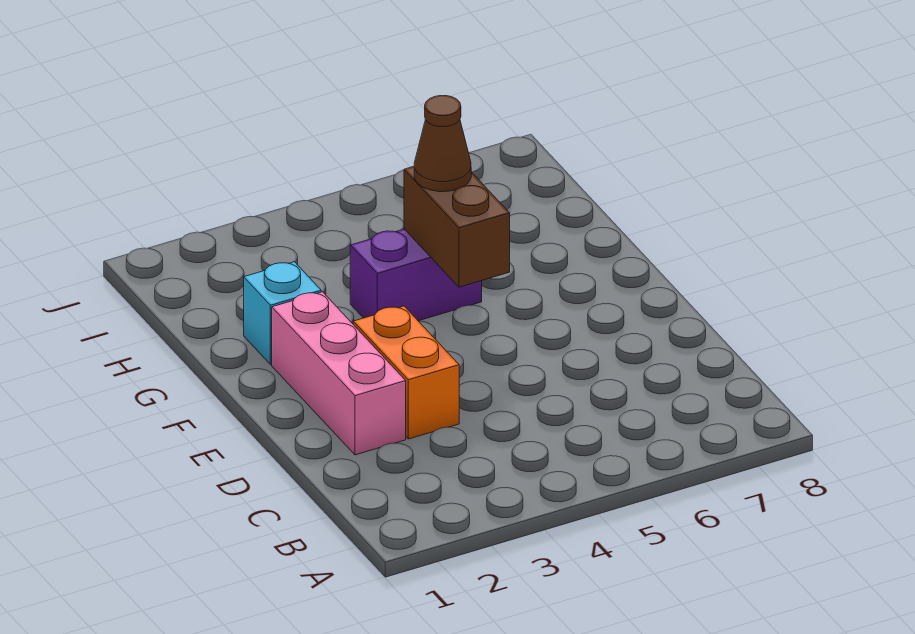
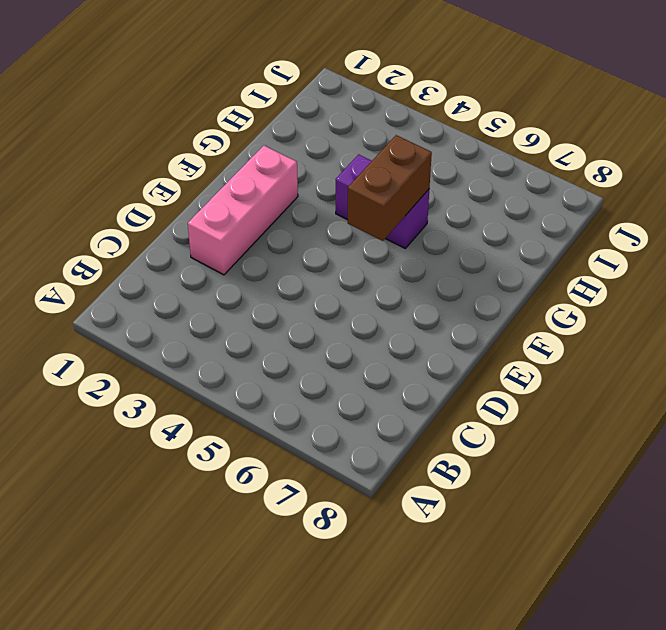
none -> orange brick D3:E3 level 1
none -> cyan brick G2 level 1

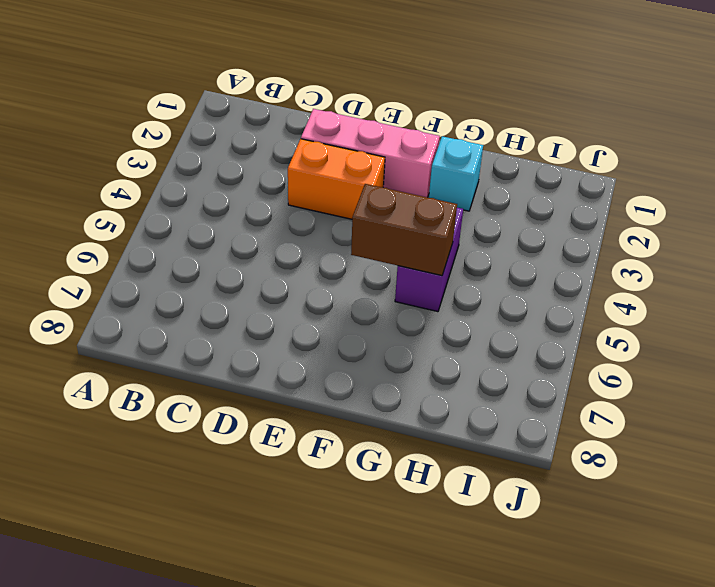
none -> brown cone G5 level 3

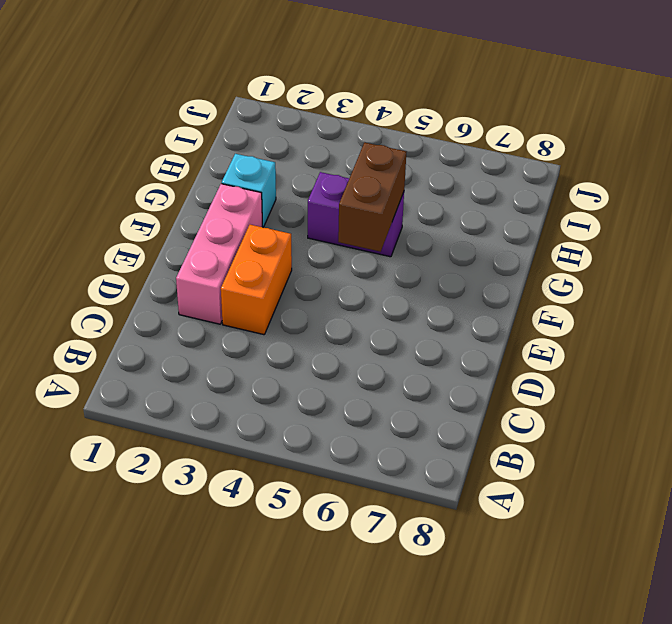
none -> brown cone G5 level 3

